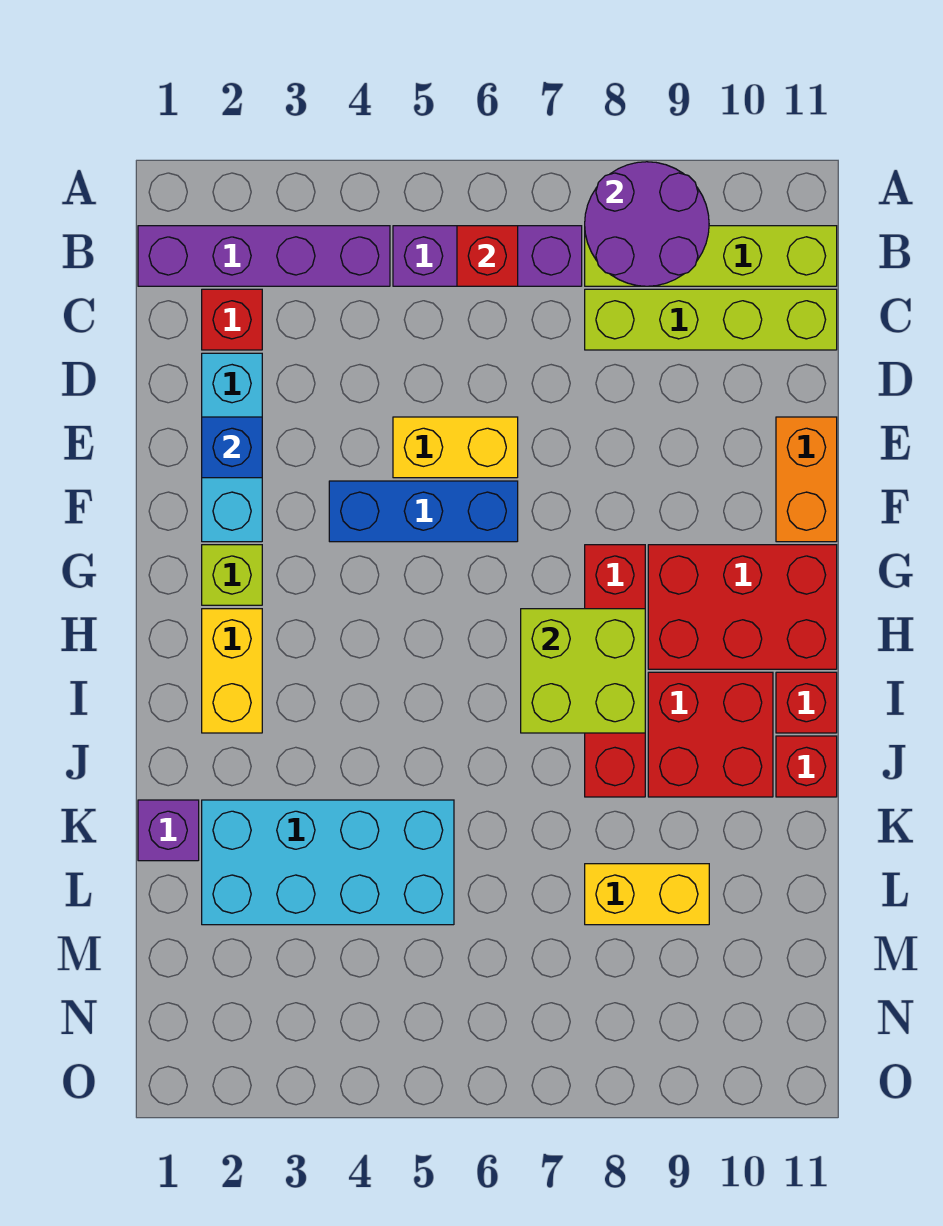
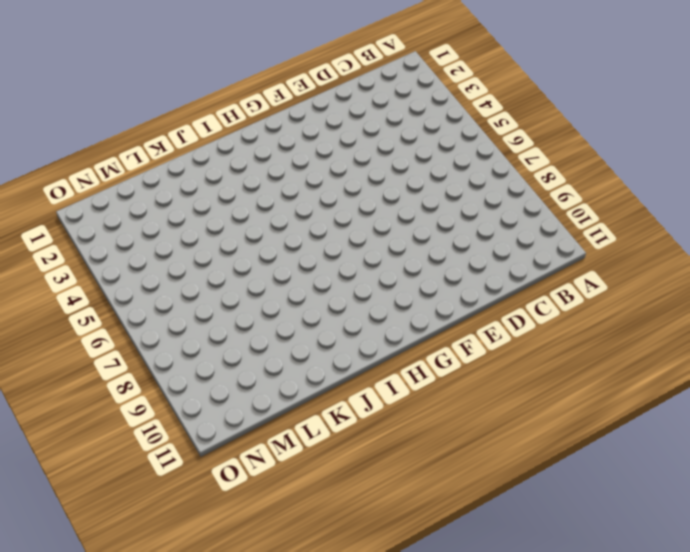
none -> purple brick B1:B4 level 1
none -> purple brick B5:B7 level 1
none -> lime brick B8:B11 level 1

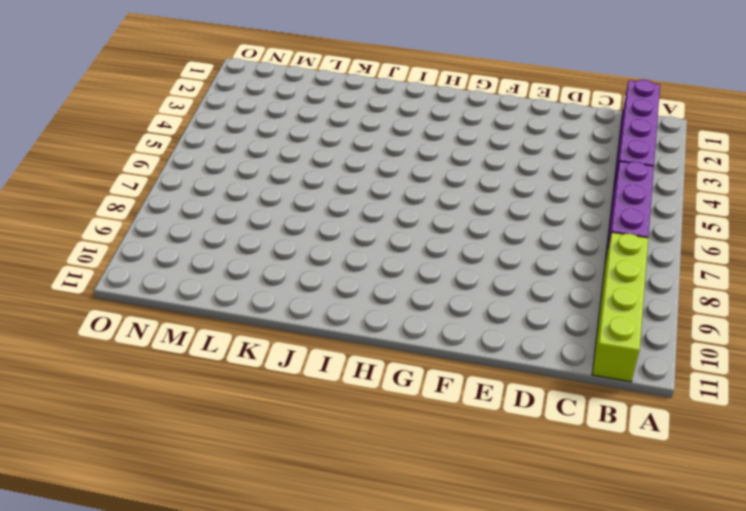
none -> red brick C2 level 1
none -> lime brick C8:C11 level 1
none -> cyan brick D2:F2 level 1

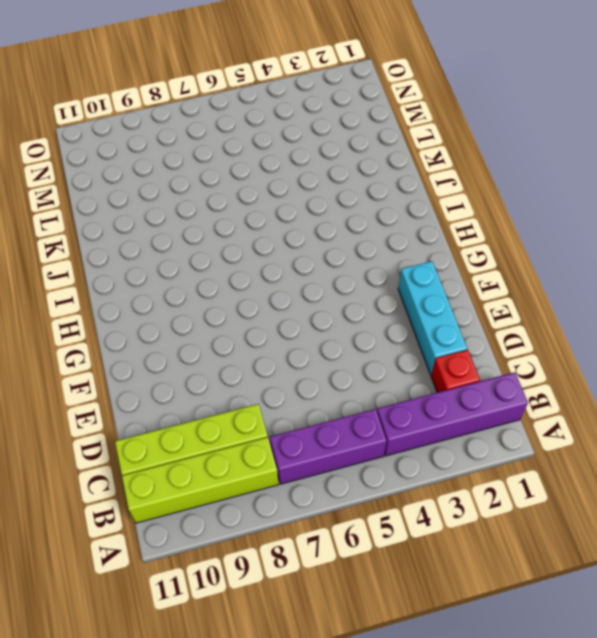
none -> yellow brick E5:E6 level 1
none -> orange brick E11:F11 level 1
none -> blue brick F4:F6 level 1

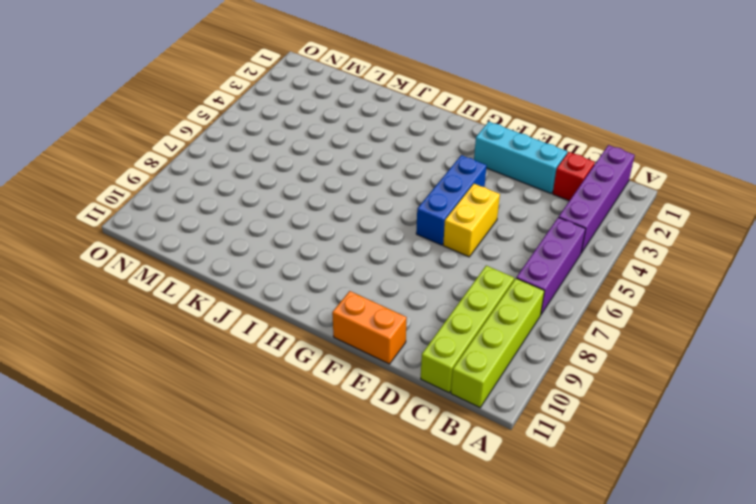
none -> lime brick G2 level 1
none -> red brick G8:J8 level 1
none -> red brick G9:H11 level 1

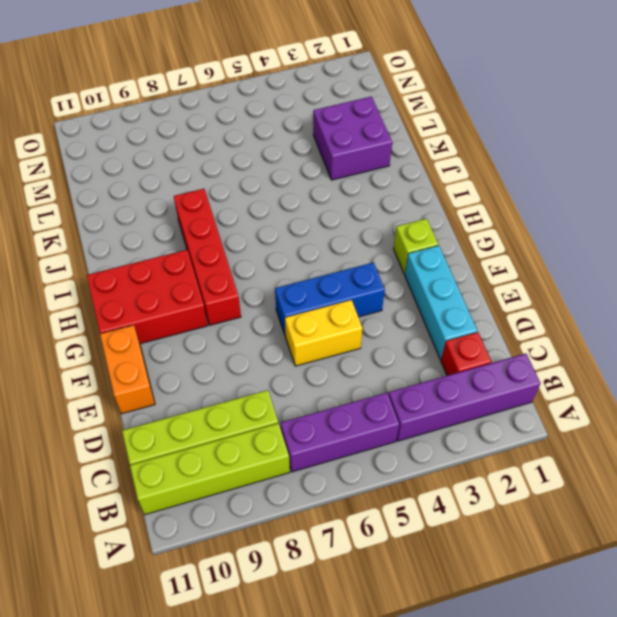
purple brick K2:L3 level 1 -> cyan brick K2:L5 level 1
none -> yellow brick H2:I2 level 1
none -> red brick I9:J10 level 1
none -> red brick I11 level 1

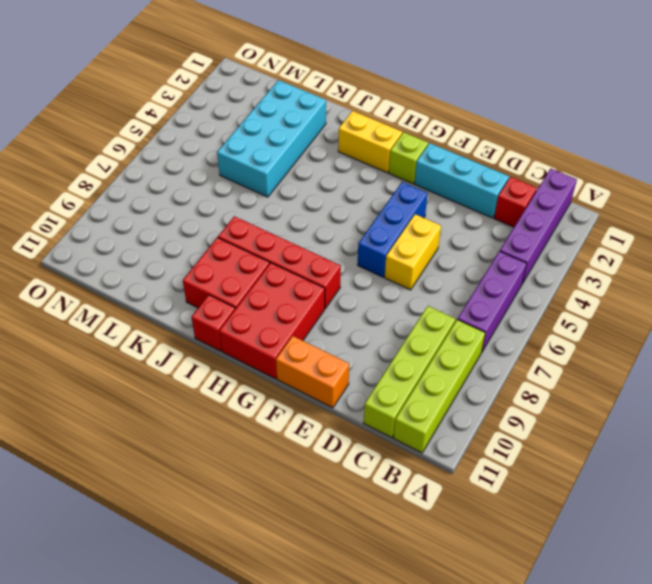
none -> red brick J11 level 1
none -> purple brick K1 level 1
none -> yellow brick L8:L9 level 1

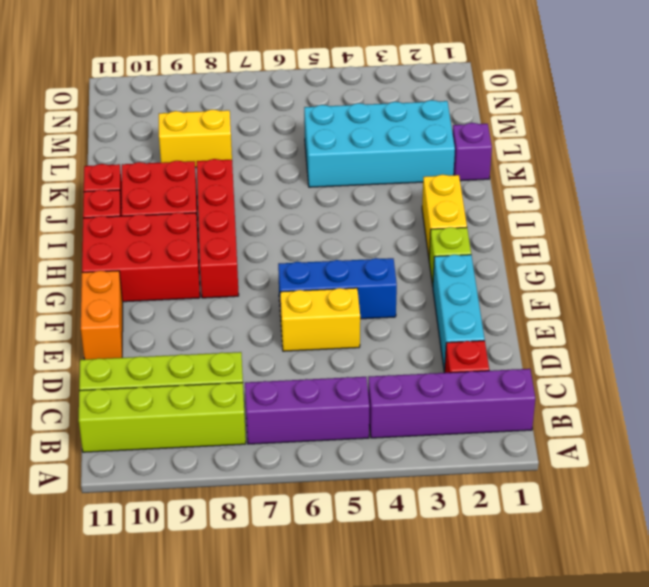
none -> purple round brick A8:B9 level 2
none -> red brick B6 level 2
none -> blue brick E2 level 2

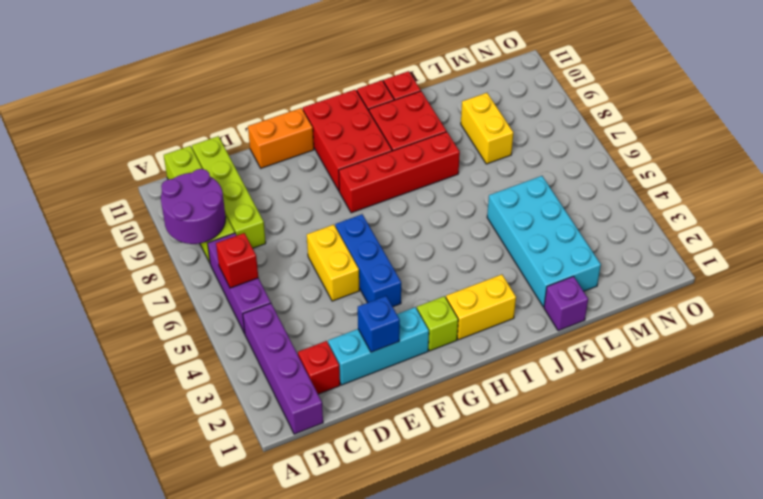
none -> lime brick H7:I8 level 2

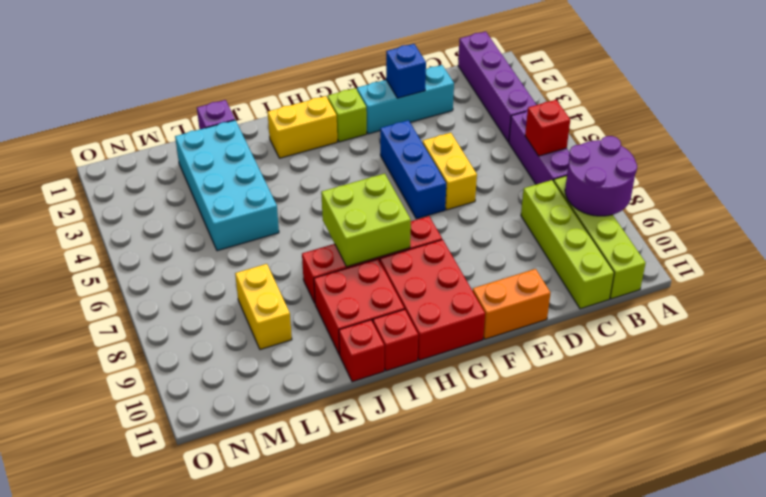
none -> red brick C2 level 1

